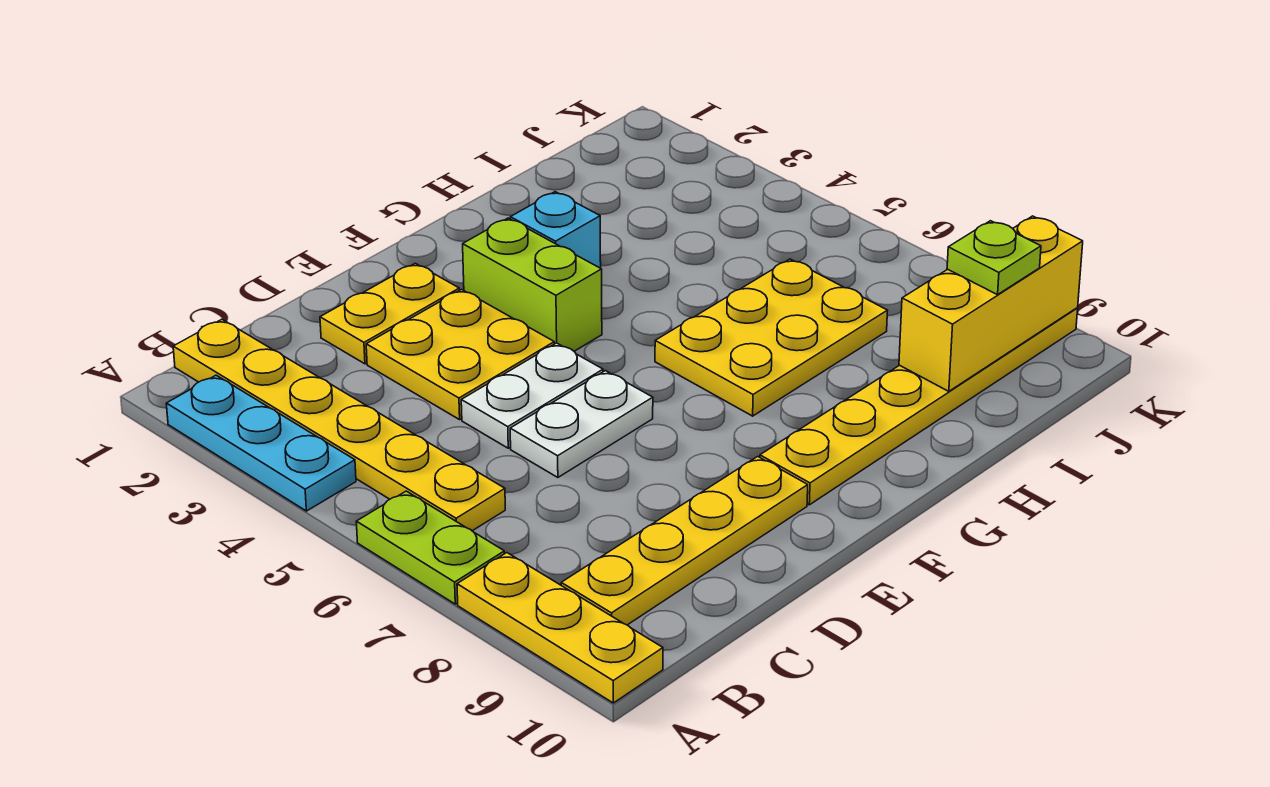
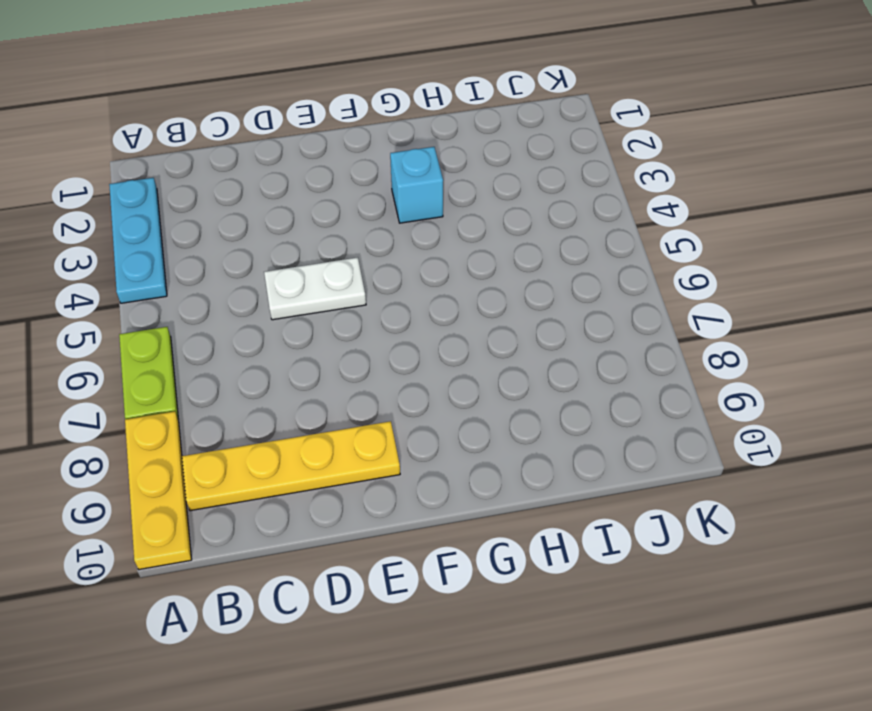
none -> yellow plate B1:B6 level 1
none -> yellow plate D2:E2 level 1
none -> yellow plate D3:E4 level 1

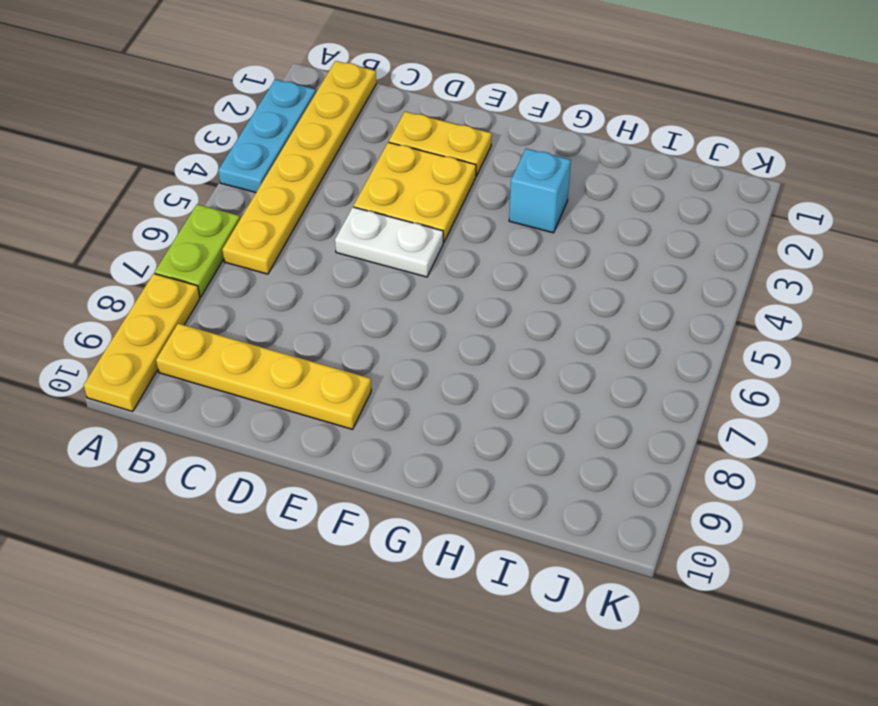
none -> white plate D6:E6 level 1
none -> lime brick F3:F4 level 1
none -> yellow plate F9:K9 level 1

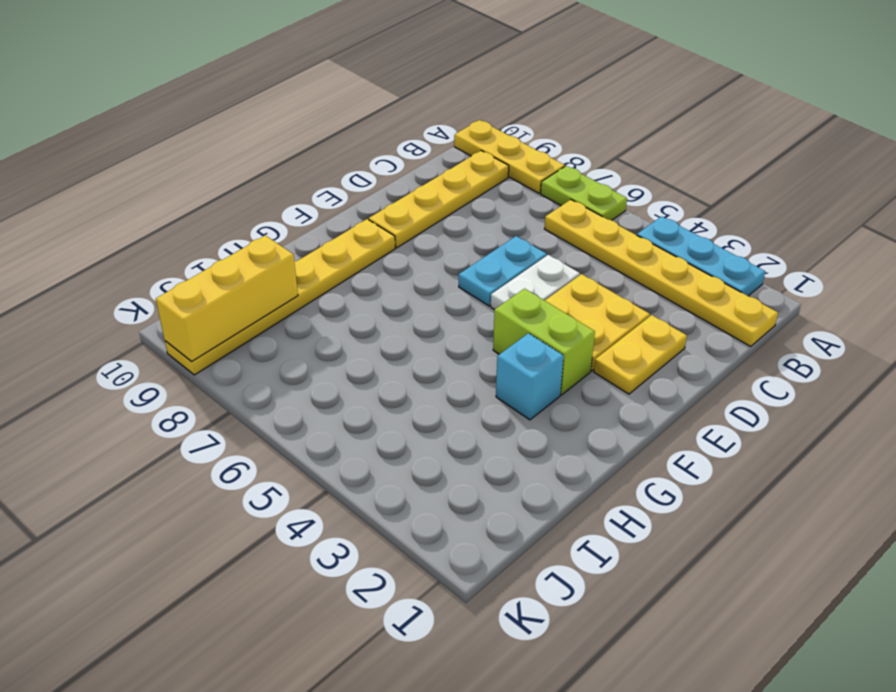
cyan plate D6:E6 level 1 -> white plate D6:E6 level 1
none -> yellow plate G6:I7 level 1
none -> lime plate J9 level 3

